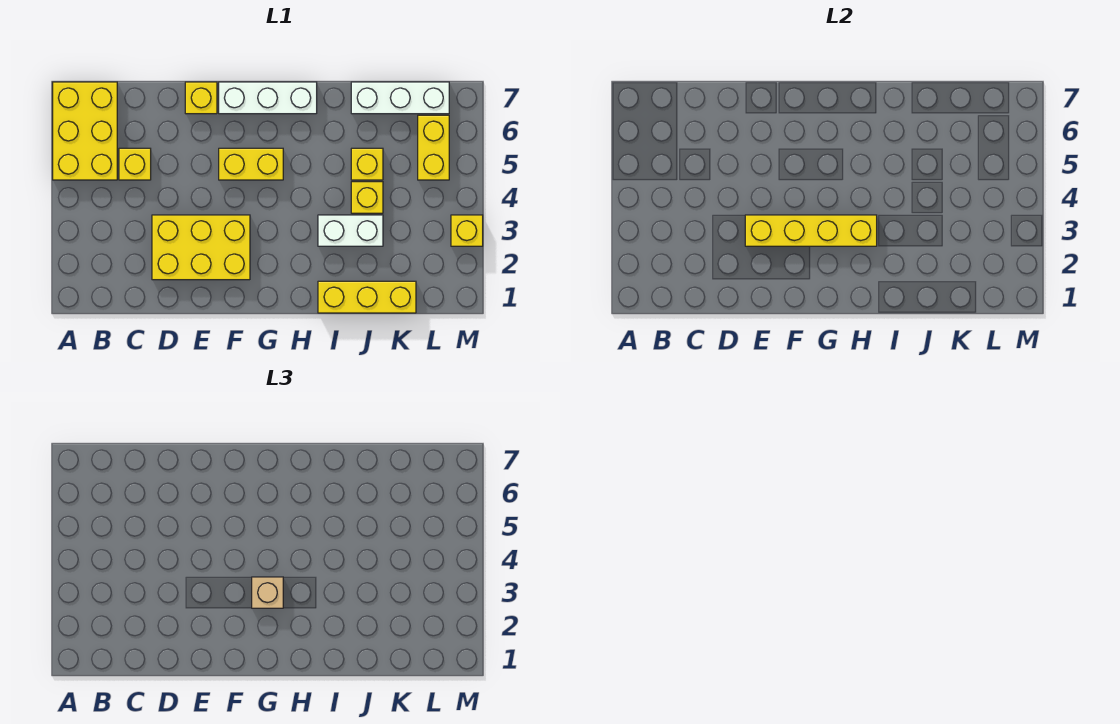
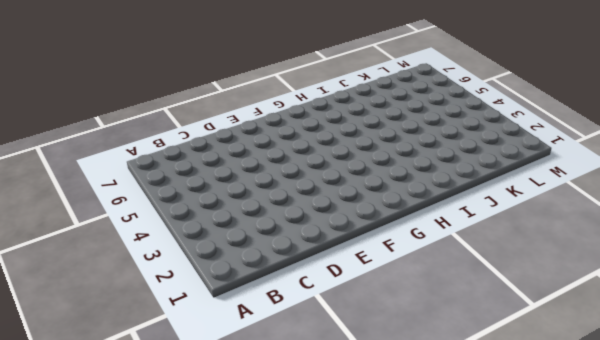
none -> yellow brick A5:B7 level 1
none -> yellow brick C5 level 1
none -> yellow brick D2:F3 level 1

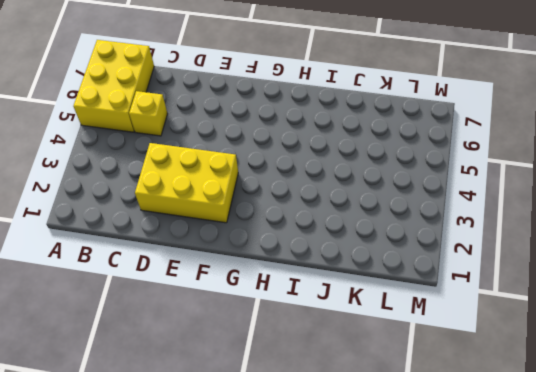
none -> yellow brick E7 level 1
none -> yellow brick F5:G5 level 1
none -> white brick F7:H7 level 1

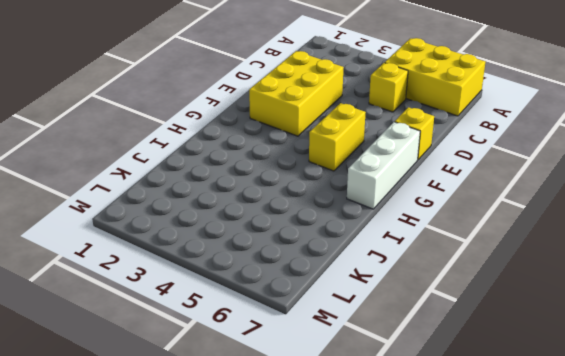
none -> yellow brick I1:K1 level 1
none -> white brick I3:J3 level 1
none -> yellow brick J4 level 1

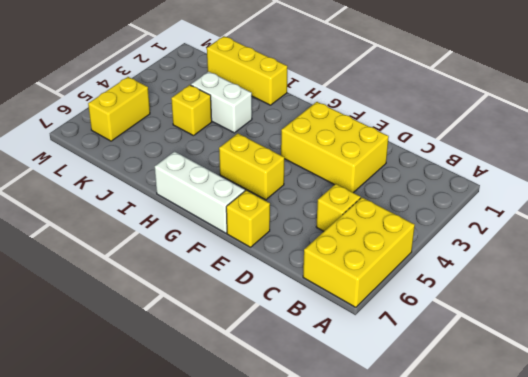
none -> yellow brick J5 level 1
none -> white brick J7:L7 level 1
none -> yellow brick M3 level 1

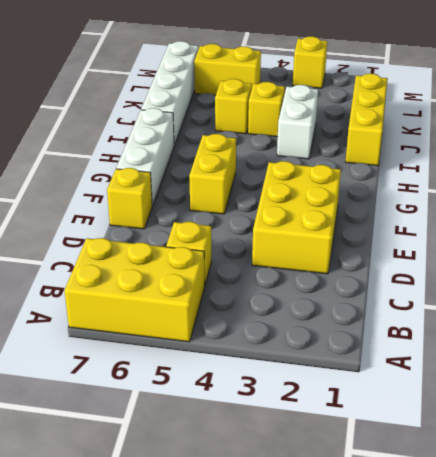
white brick I7:L7 level 1 -> white brick J7:L7 level 1
none -> yellow brick E3:H3 level 2
none -> tan brick G3 level 3

